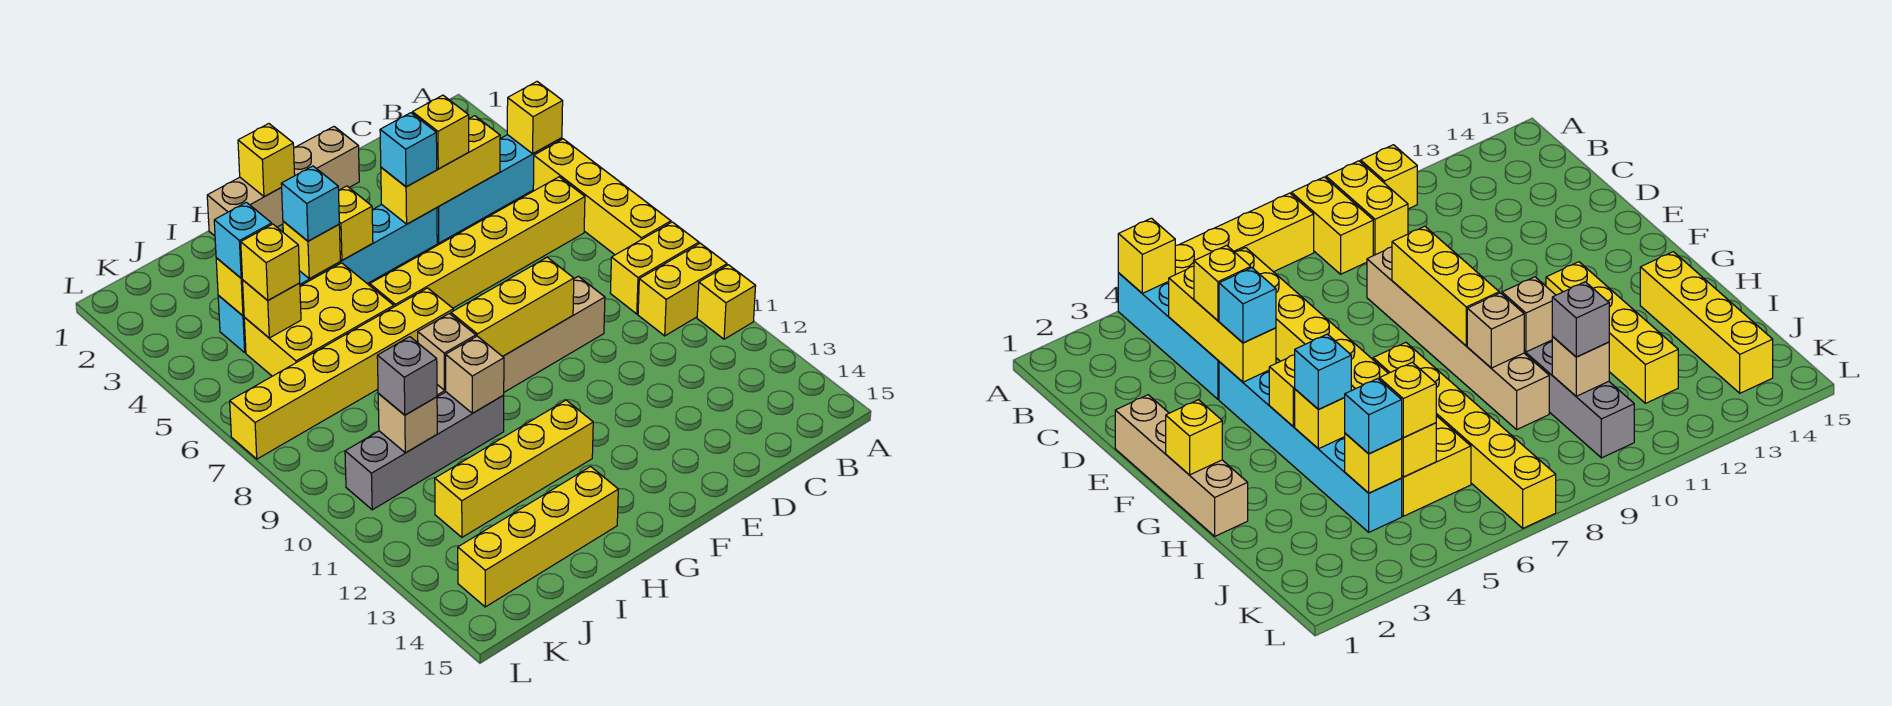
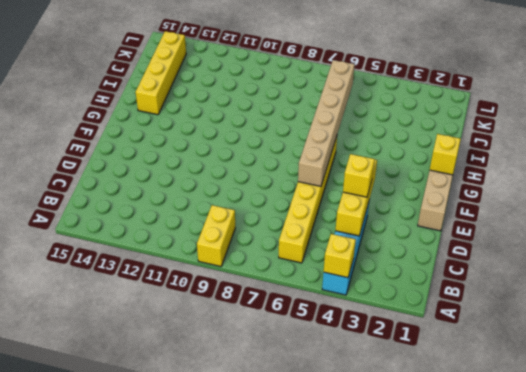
tan brick E6:J6 level 2 -> tan brick D9:I9 level 1
none -> yellow brick A5:A8 level 1
none -> yellow brick A10:B10 level 1
none -> yellow brick A11 level 1
none -> cyan brick E4:J4 level 1

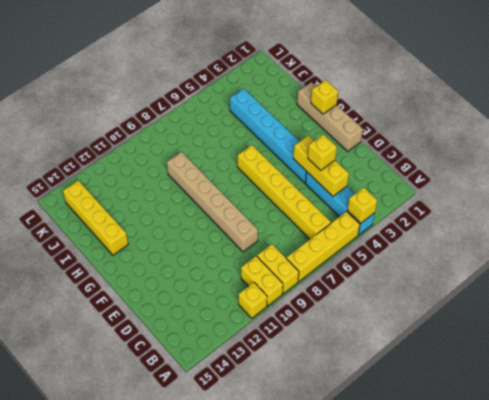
none -> yellow brick G7:L7 level 1
none -> yellow brick G12:J12 level 1
none -> yellow brick H5:J6 level 1
none -> grey brick H10:K10 level 1

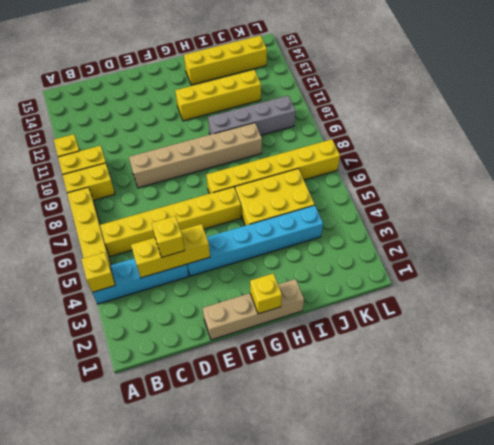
none -> yellow brick E9:G9 level 2
none -> yellow brick G4 level 2
none -> yellow brick H4 level 2
none -> tan brick H9 level 2

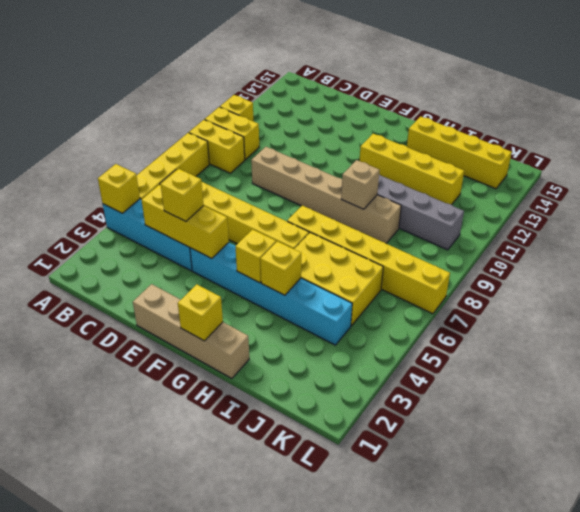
none -> yellow brick E9:G9 level 2
none -> tan brick H10 level 2
none -> yellow brick J4 level 2
none -> yellow brick J5 level 2

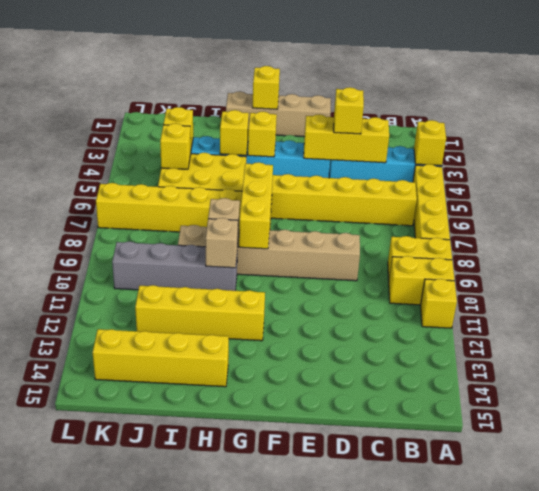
yellow brick G7:G9 level 2 -> yellow brick E9:G9 level 2
none -> tan brick J10 level 2
none -> cyan brick E4 level 3
none -> cyan brick H4 level 3
none -> cyan brick J4 level 3

